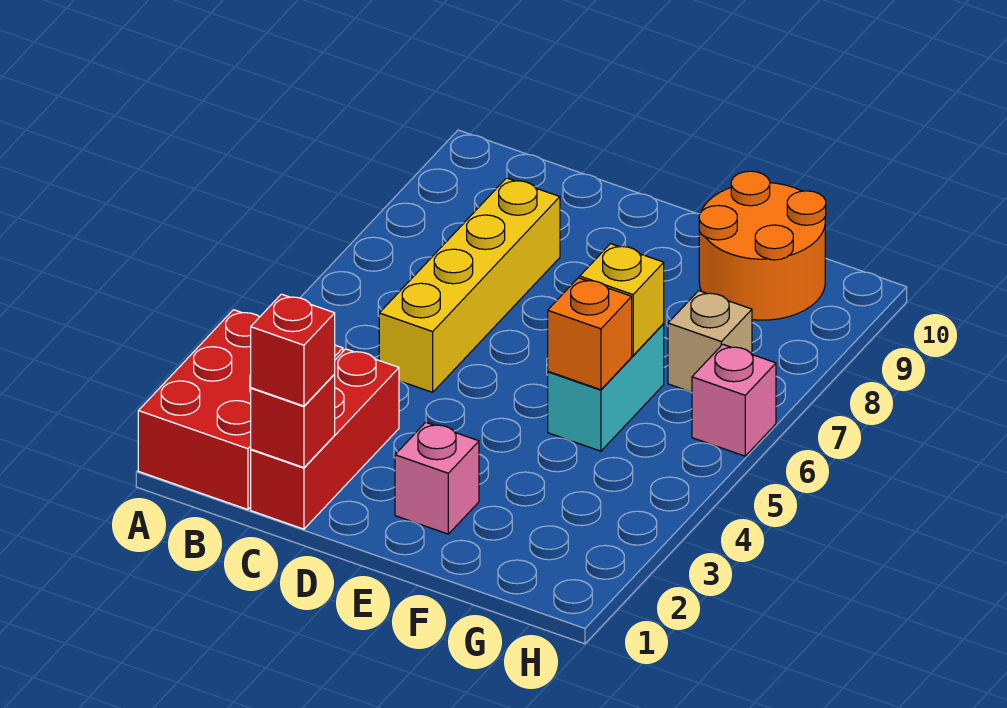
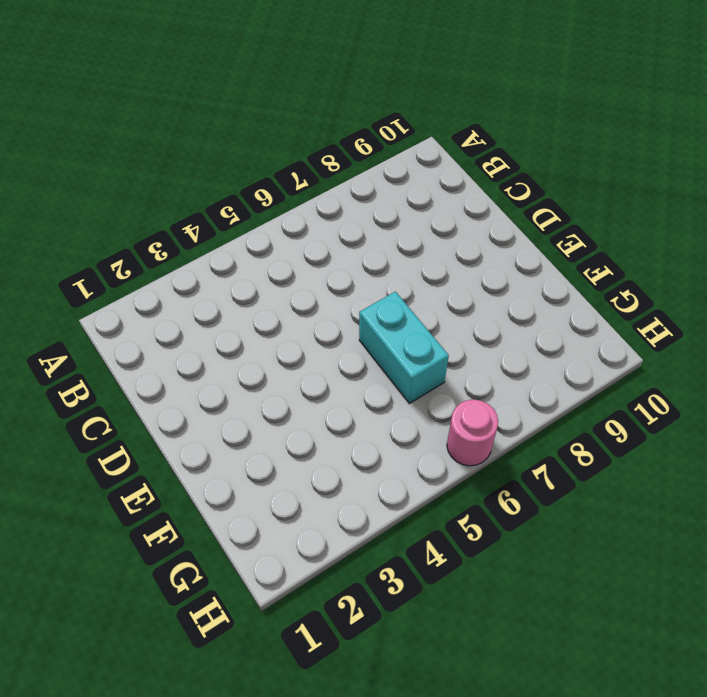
cyan brick E6:F6 level 1 -> cyan brick F5:F6 level 1
pink round brick H6 level 1 -> pink brick H6 level 1
none -> red brick A1:B3 level 1
none -> red brick C1:C3 level 1
none -> yellow brick C5:C8 level 1

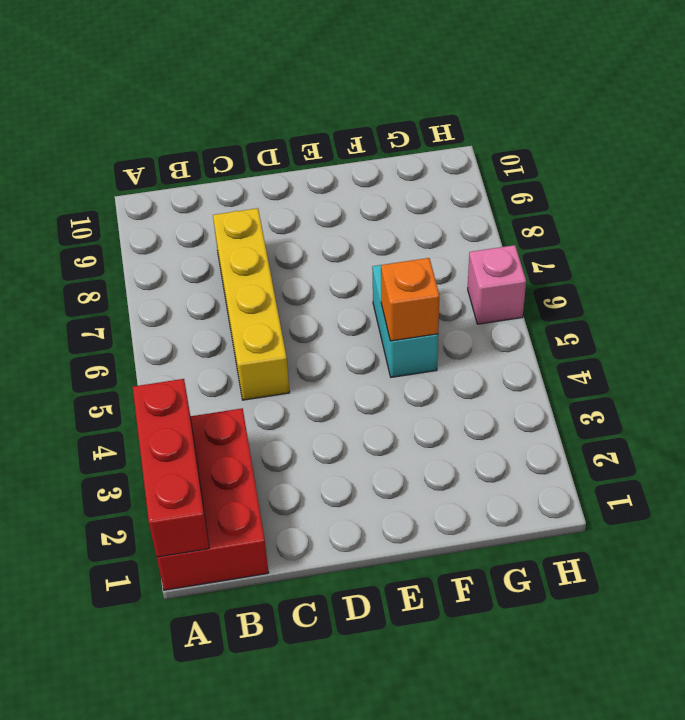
red brick A1:A3 level 2 -> red brick C1:C3 level 1
none -> pink brick E2 level 1
none -> orange round brick F9:G10 level 1
none -> tan brick G7 level 1

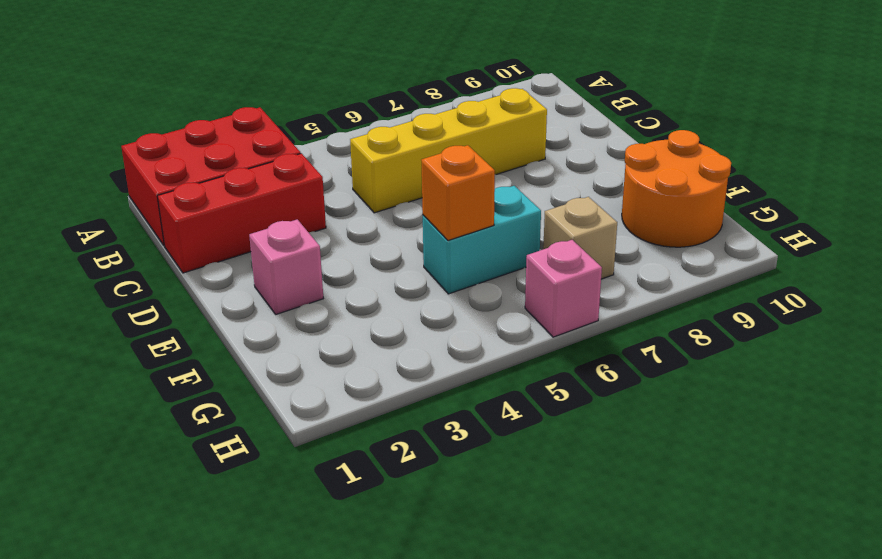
none -> red brick C1 level 2
none -> yellow brick F6 level 2
none -> red brick C1 level 3

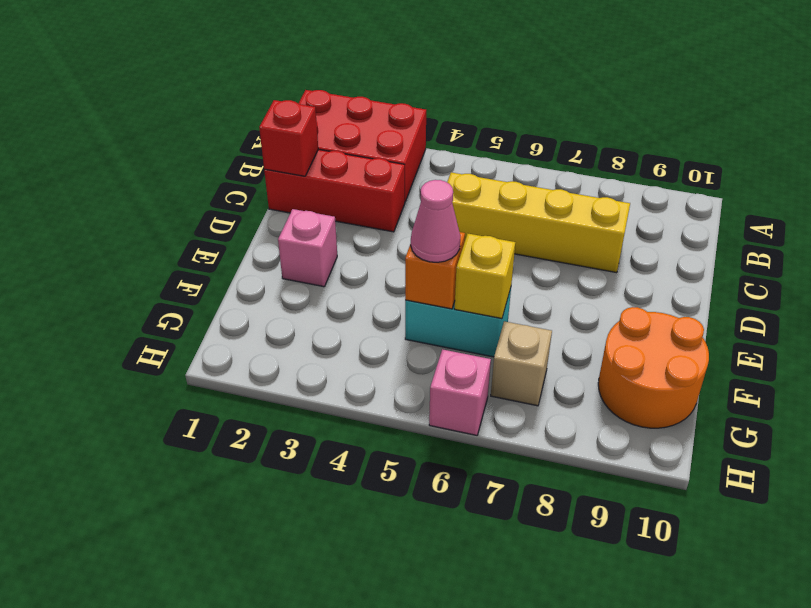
pink cone F5 level 3 -> none
none -> red brick C1 level 3

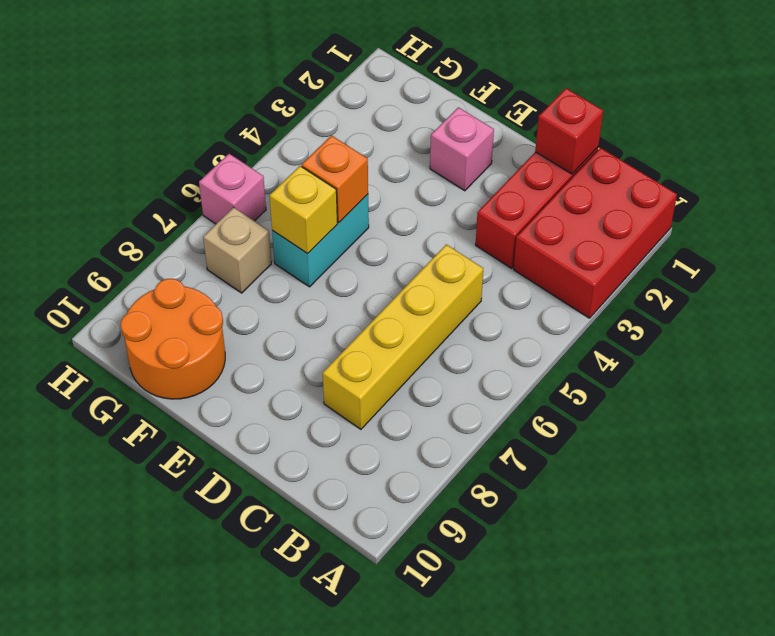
none -> red brick C1 level 3

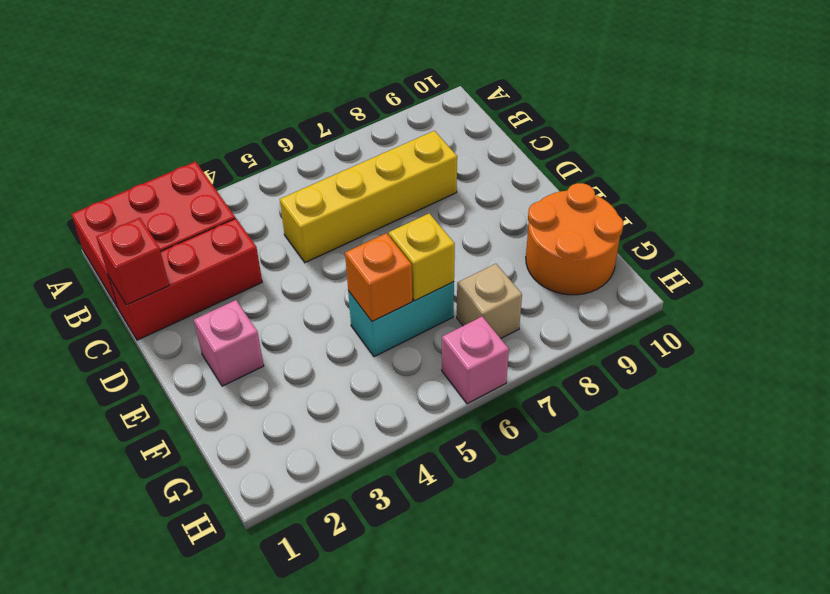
none -> red brick C1 level 3

